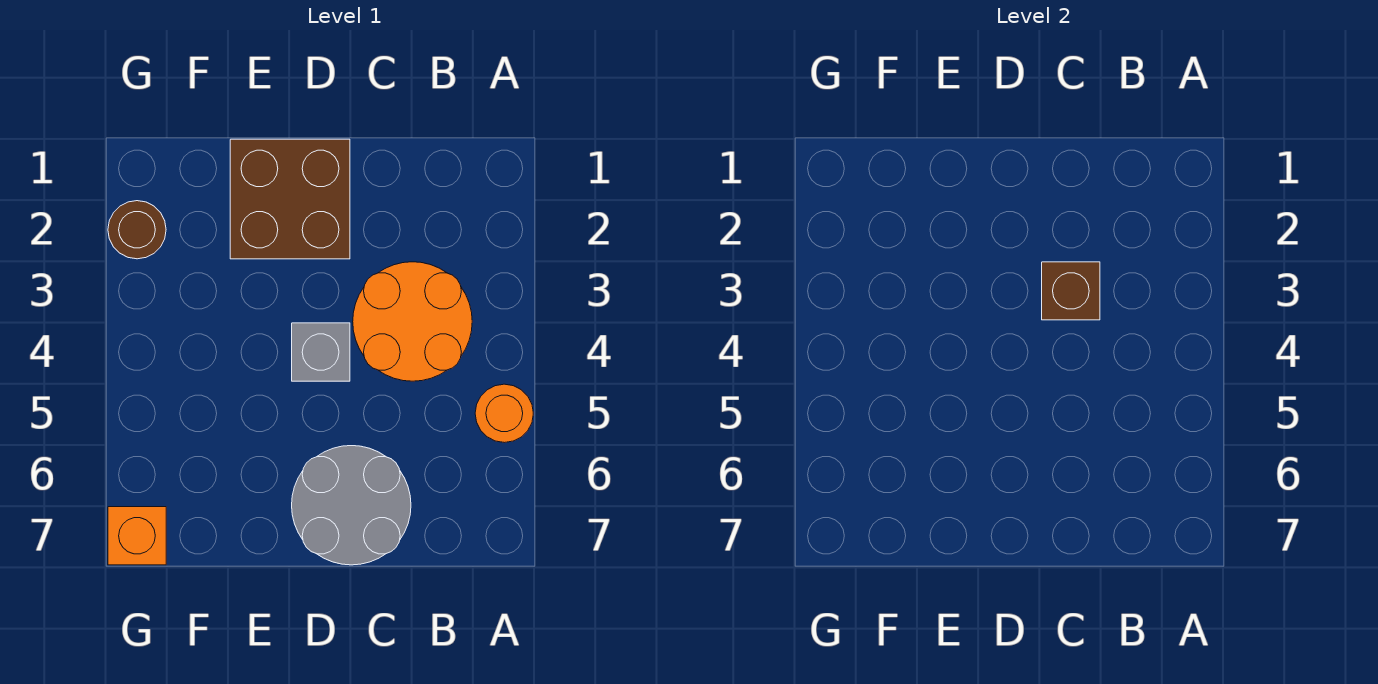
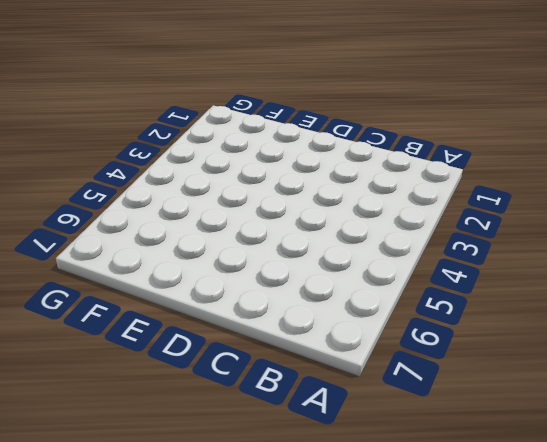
none -> orange round brick A5 level 1
none -> orange round brick B3:C4 level 1

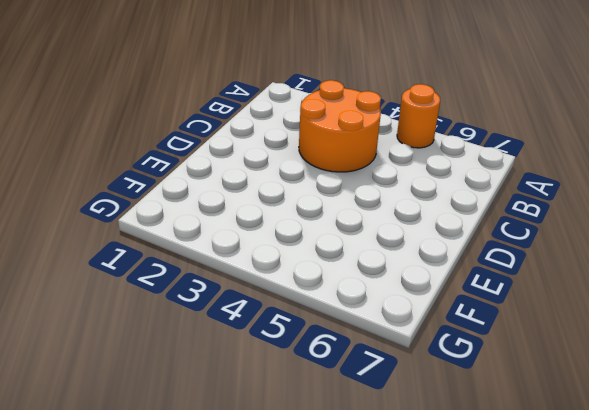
none -> grey round brick C6:D7 level 1
none -> brown brick D1:E2 level 1

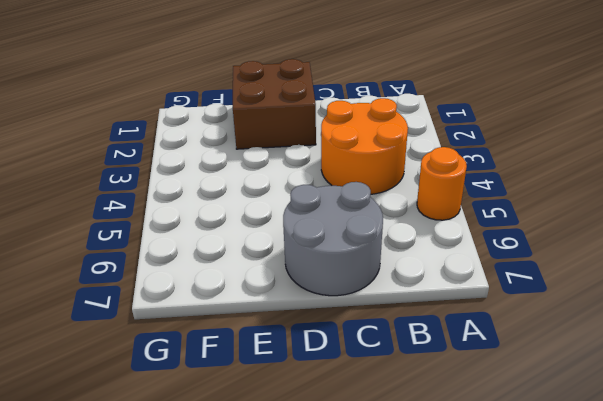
none -> grey brick D4 level 1
none -> brown round brick G2 level 1

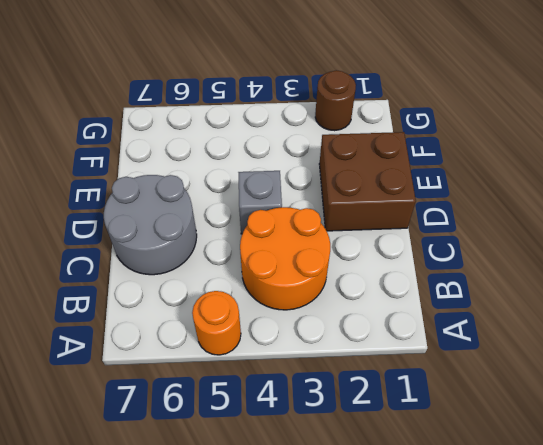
none -> orange brick G7 level 1
none -> brown brick C3 level 2

